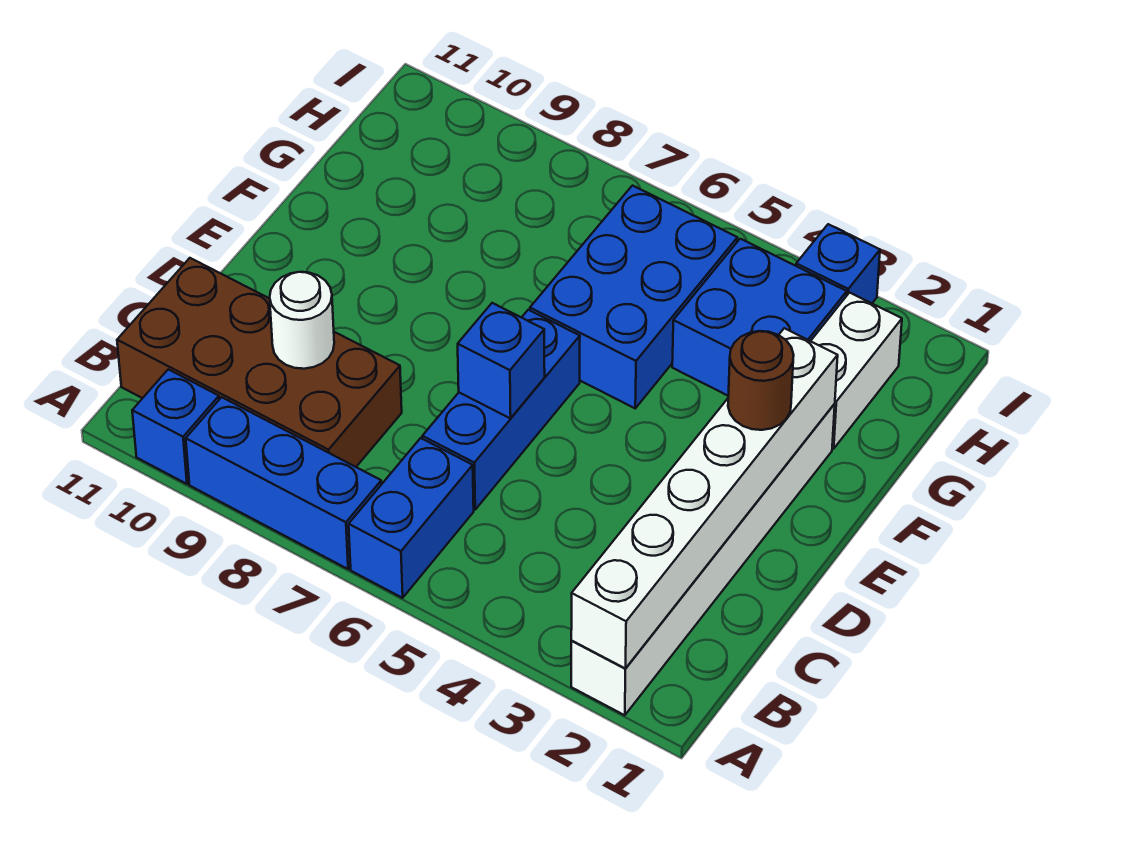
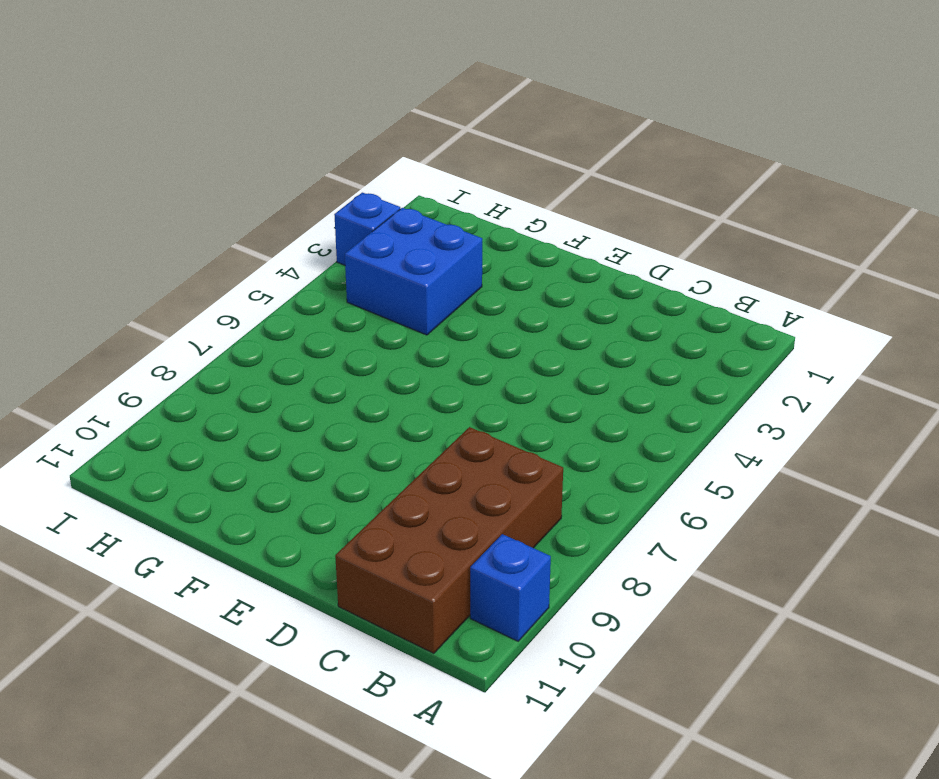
none -> white brick A2:F2 level 1
none -> blue brick A6:B6 level 1
none -> blue brick A7:A9 level 1

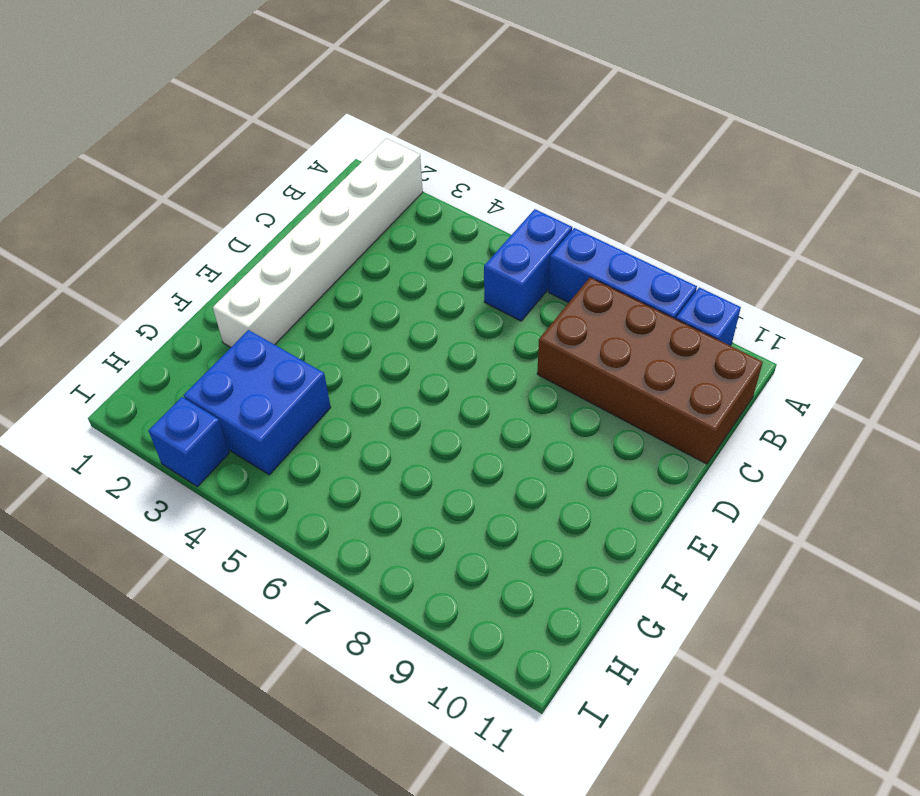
none -> blue brick C6:E6 level 1
none -> blue brick F5:H6 level 1
none -> white brick G2:H2 level 1

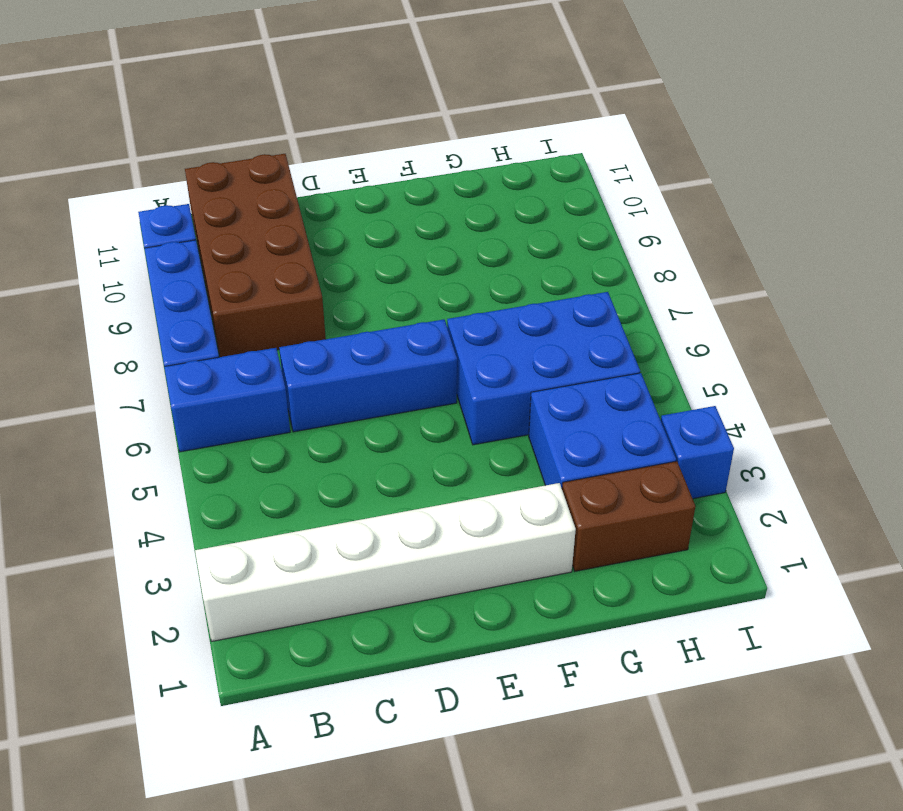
brown brick G2:H2 level 1 -> white brick G2:H2 level 1
none -> white brick A2:F2 level 2
none -> white round brick C9 level 2
none -> blue brick D6 level 2

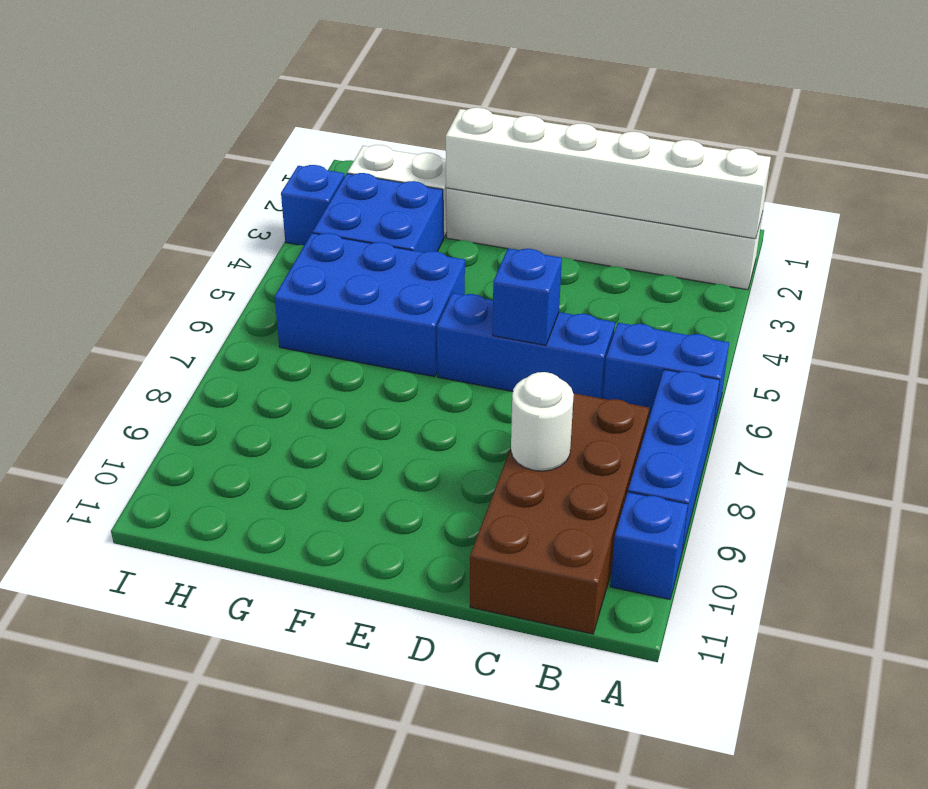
none -> brown round brick E2 level 3

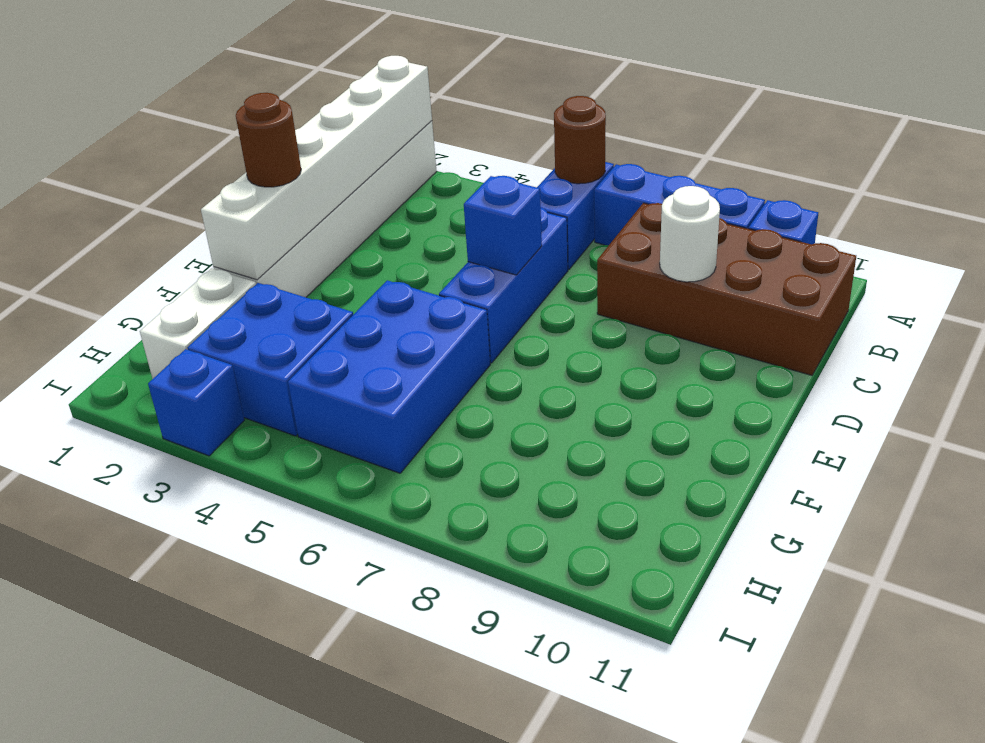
brown round brick A6 level 2 -> none

